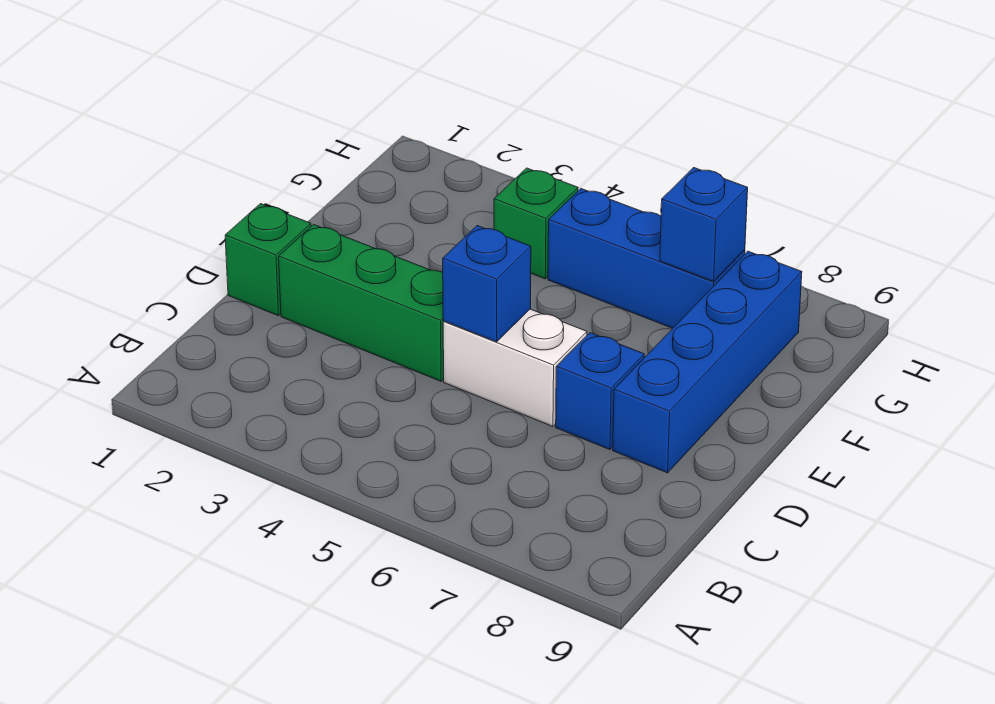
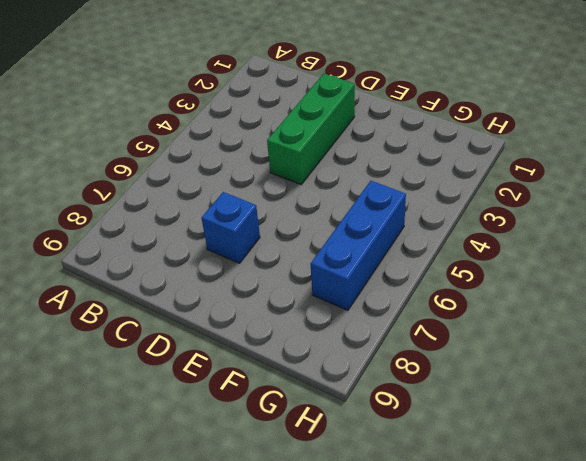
none -> green brick D1 level 1
none -> white brick D5:D6 level 1

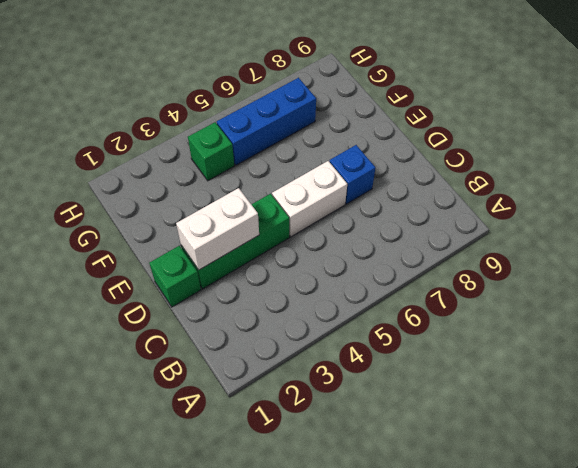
white brick D2:D3 level 2 -> none
none -> blue brick D8:G8 level 1
none -> blue brick D5 level 2

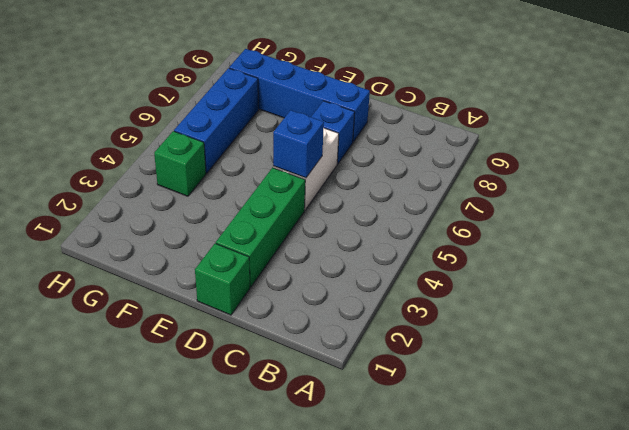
none -> blue brick G7 level 2

